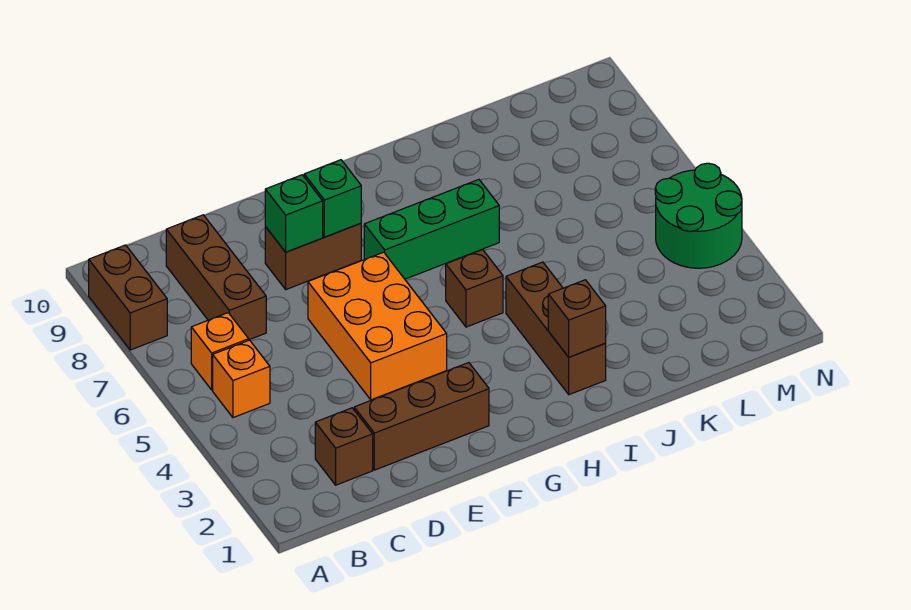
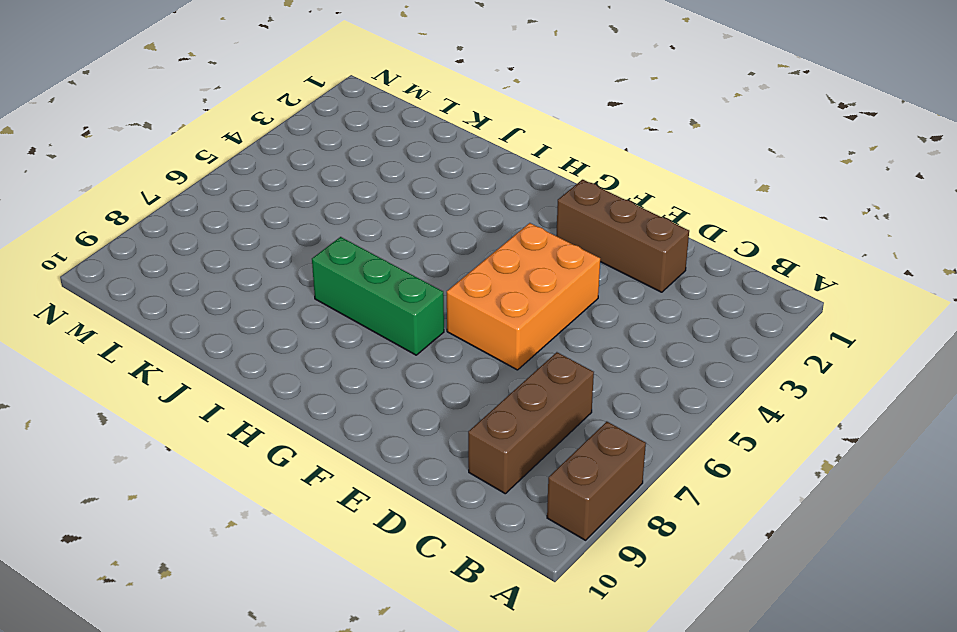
none -> orange brick B5 level 1
none -> orange brick B6 level 1
none -> brown brick C2 level 1

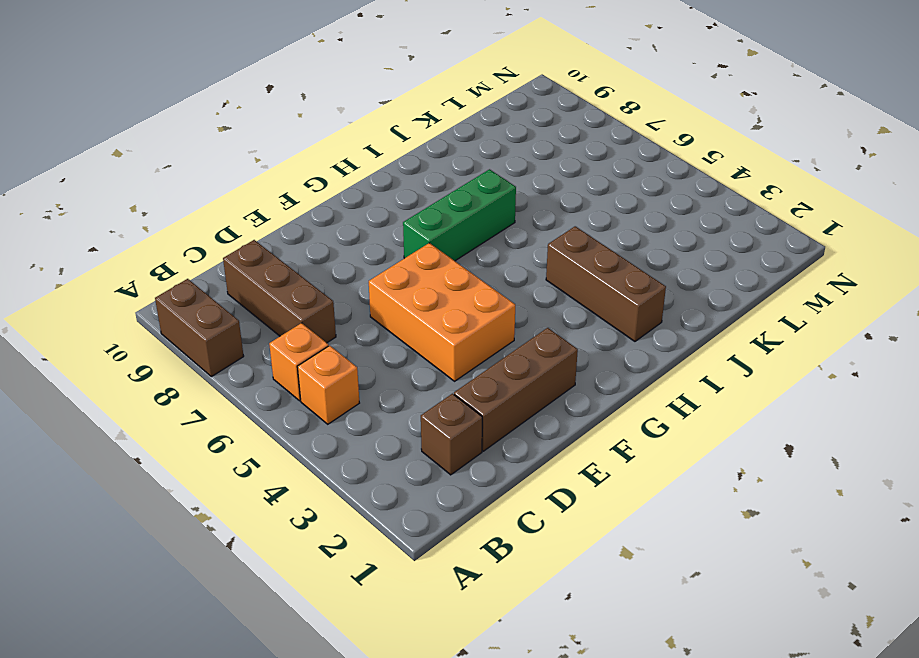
none -> brown brick E8:F8 level 1
none -> brown brick H5 level 1
none -> green round brick M4:N5 level 1

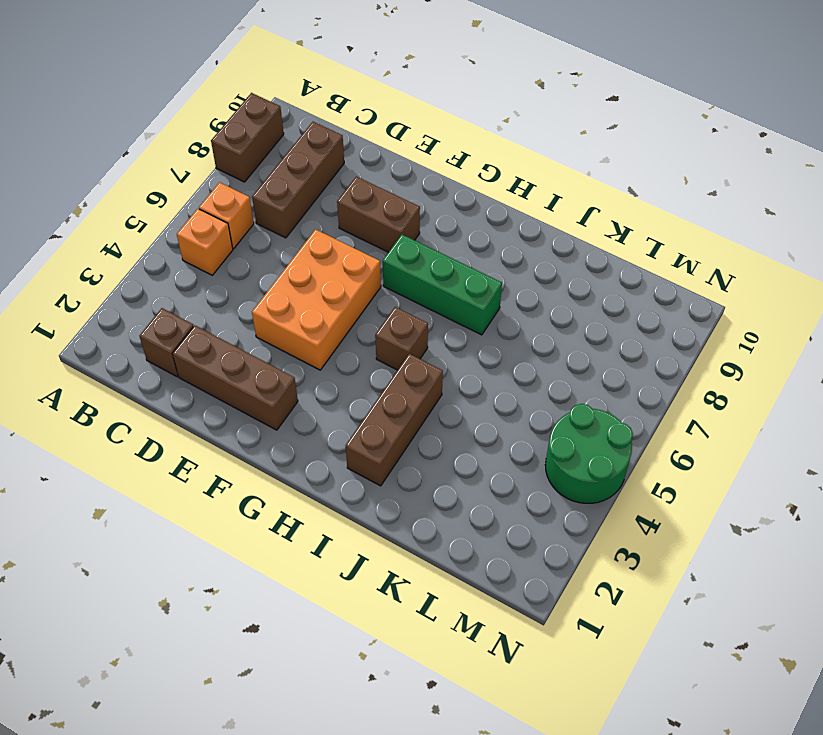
none -> green brick E8 level 2
none -> green brick F8 level 2
none -> brown brick I2 level 2

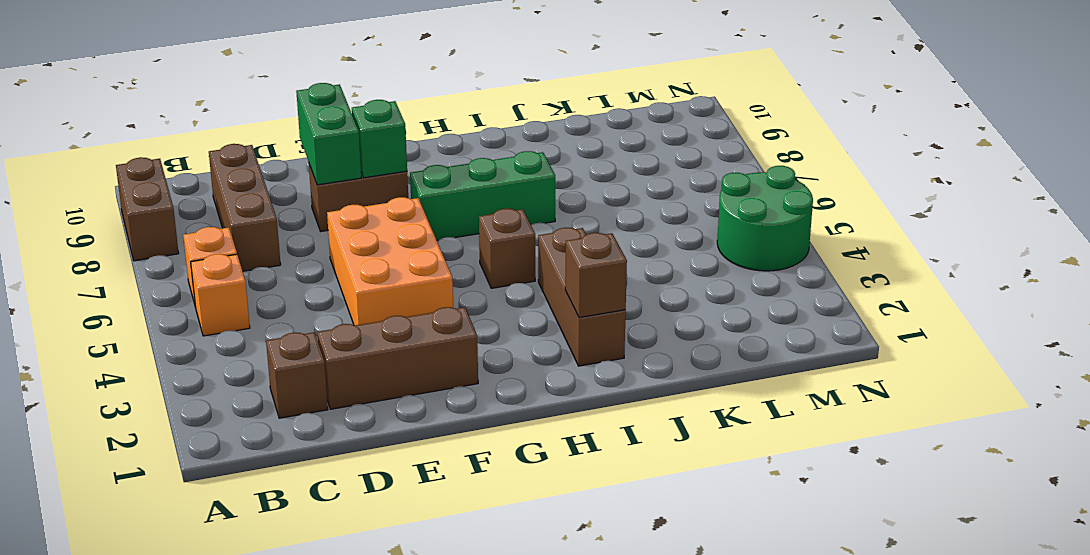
green brick E8:E9 level 2 -> green brick E8 level 2

